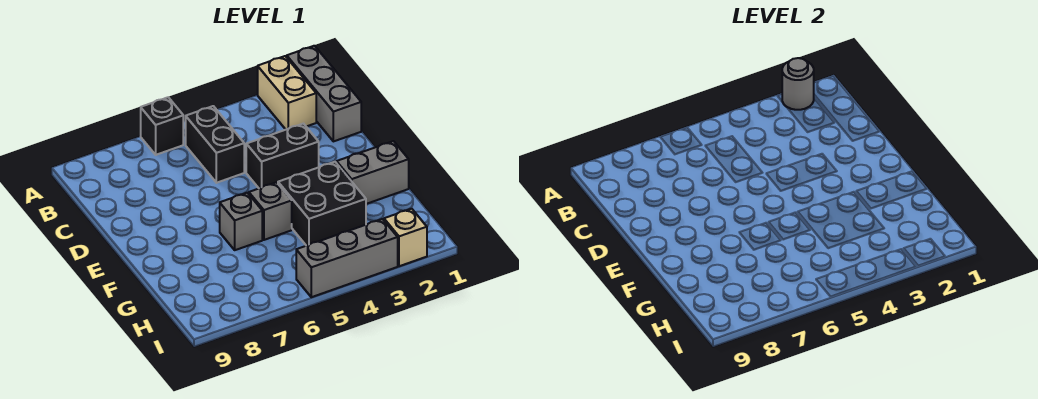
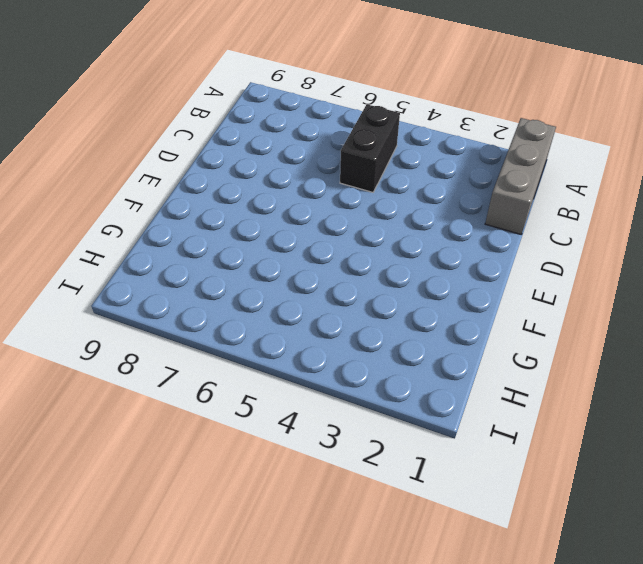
none -> tan brick A2:B2 level 1
none -> black brick A6 level 1
none -> black brick D3:D4 level 1

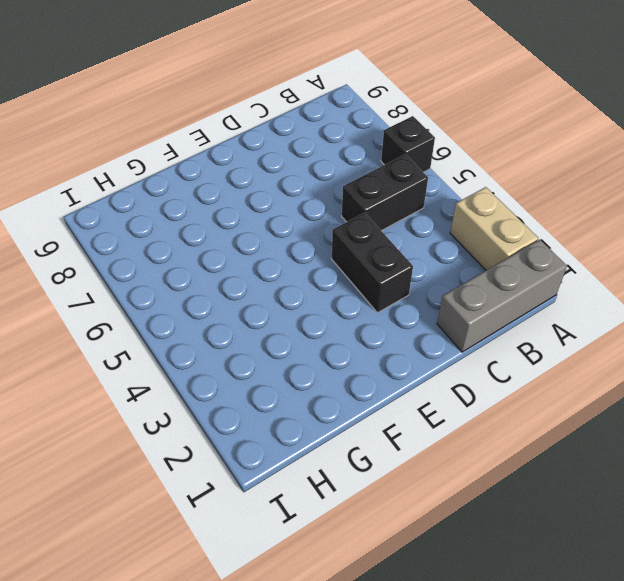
tan brick A2:A3 level 1 -> tan brick A2:B2 level 1
none -> grey brick F1:F2 level 1
none -> black brick F3:G4 level 1
none -> grey brick F5 level 1

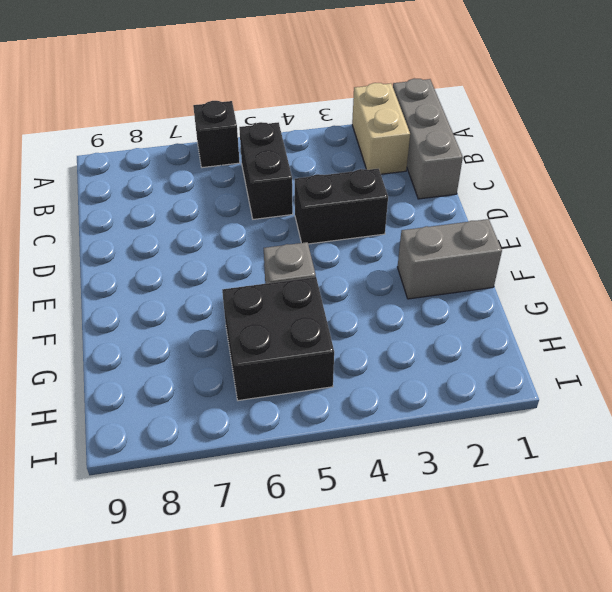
black brick G5:H6 level 1 -> black brick F3:G4 level 1
none -> grey brick F6 level 1
none -> tan brick I2 level 1
none -> grey brick I3:I5 level 1

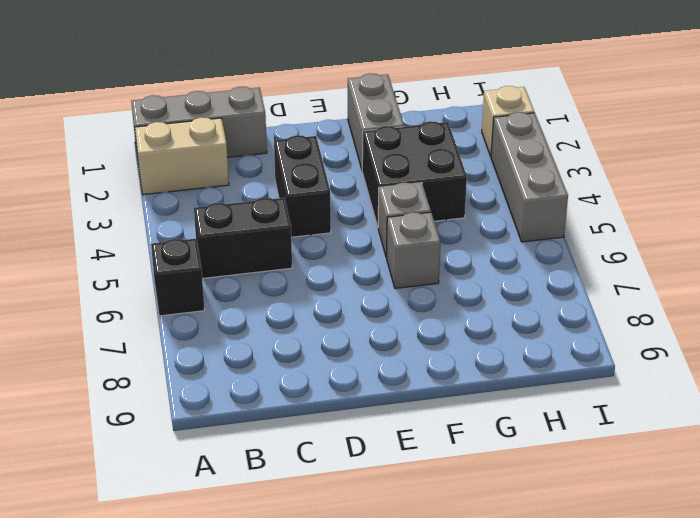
none -> grey round brick A2 level 2

